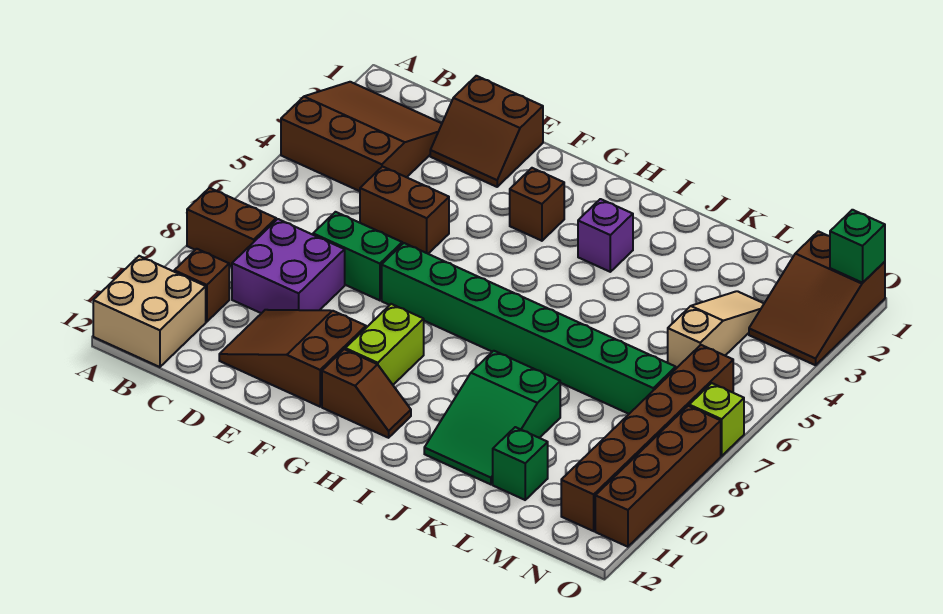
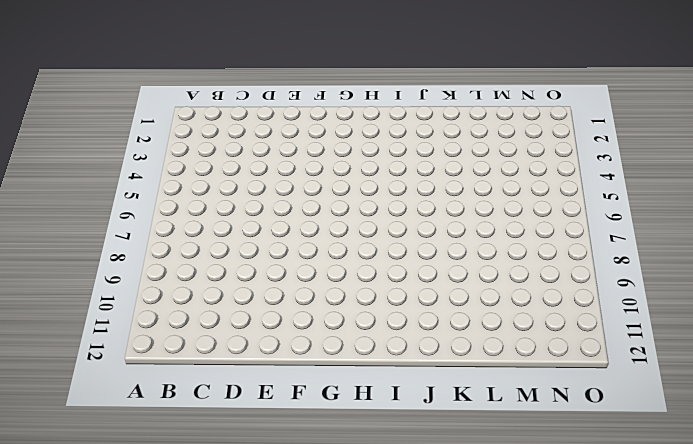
none -> brown slope A2:C4 level 1 top 4
none -> brown brick A8:B8 level 1
none -> tan brick A11:B12 level 1

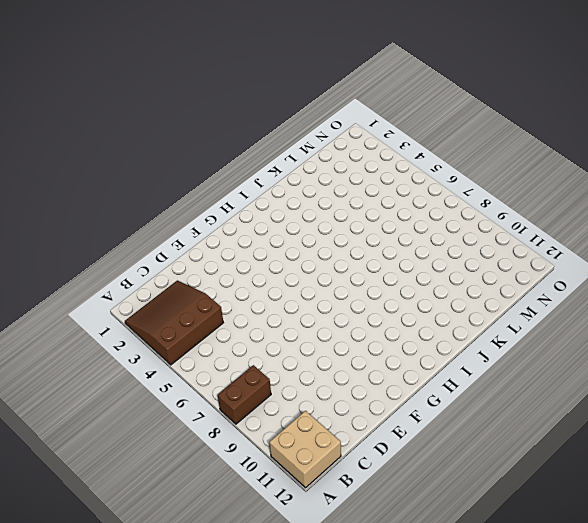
none -> brown brick B10 level 1
none -> purple brick C8:D9 level 1
none -> brown slope D1:E2 level 1 top 1

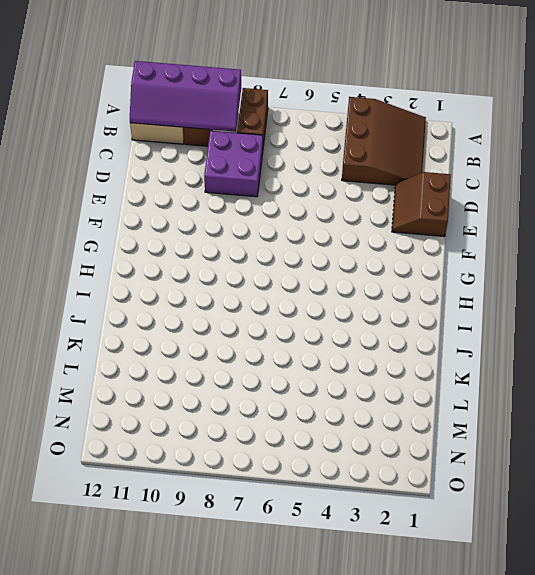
purple slope A9:B12 level 2 top A -> none
none -> brown brick D5:E5 level 1
none -> green brick D7:E7 level 1
none -> brown slope D10:F11 level 1 top F

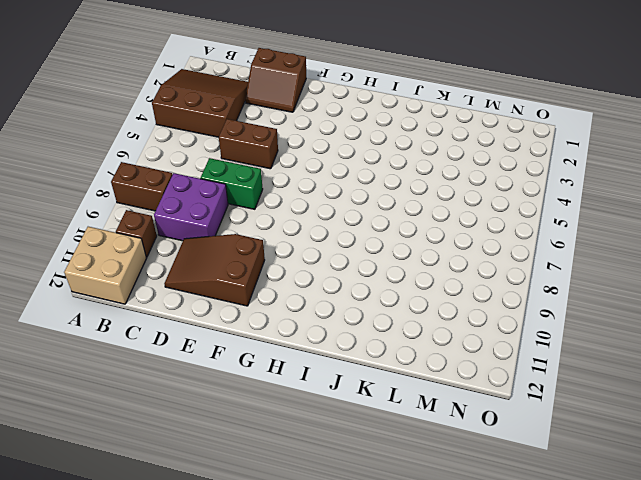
none -> green brick F7:M7 level 1
none -> brown brick G3 level 1
none -> lime brick G9:G10 level 1

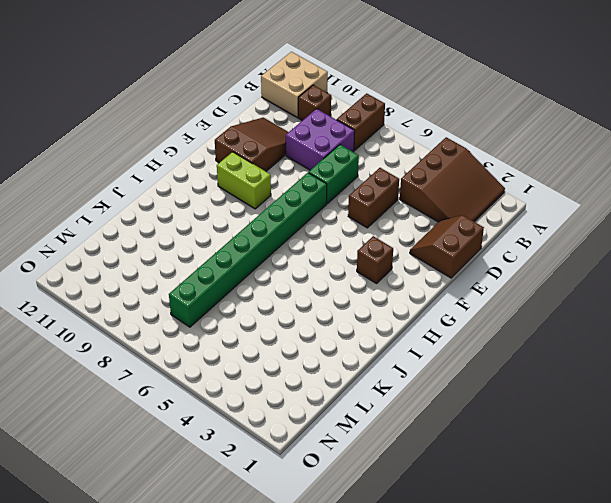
none -> brown slope G11:H11 level 1 top G
none -> purple brick I3 level 1
none -> green slope J9:K11 level 1 top 9

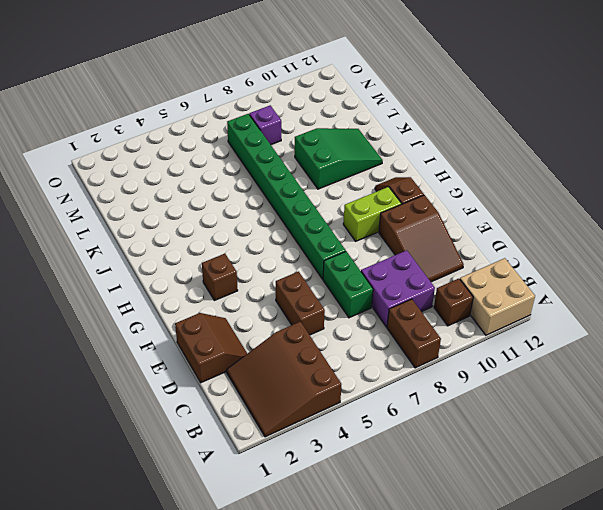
purple brick M8 level 1 -> purple brick I3 level 1
none -> green brick L11 level 1
none -> tan slope M3:M5 level 1 top 5
none -> brown slope N1:O3 level 1 top 1

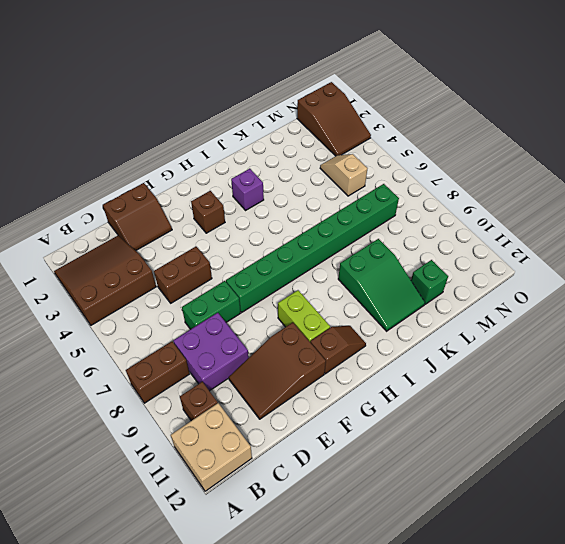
tan slope M4:M5 level 1 top 5 -> tan slope M3:M5 level 1 top 5
none -> brown brick N6:N11 level 1
none -> lime brick O7 level 1
none -> brown brick O8:O11 level 1

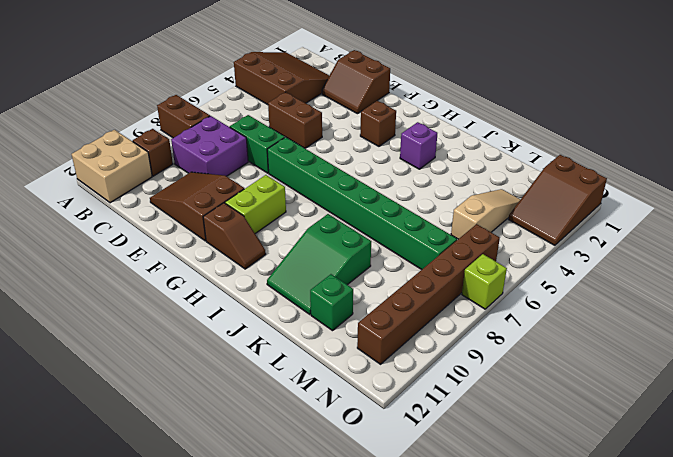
none -> brown brick O8:O11 level 1
none -> green brick O1 level 2

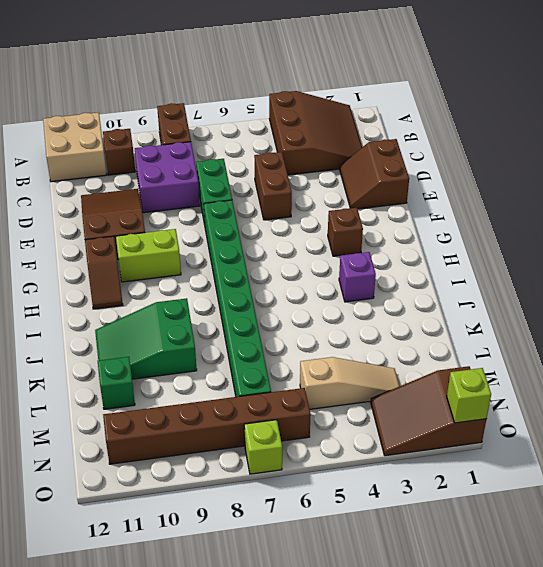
lime brick O1 level 2 -> green brick O1 level 2
none -> brown brick O8:O11 level 1

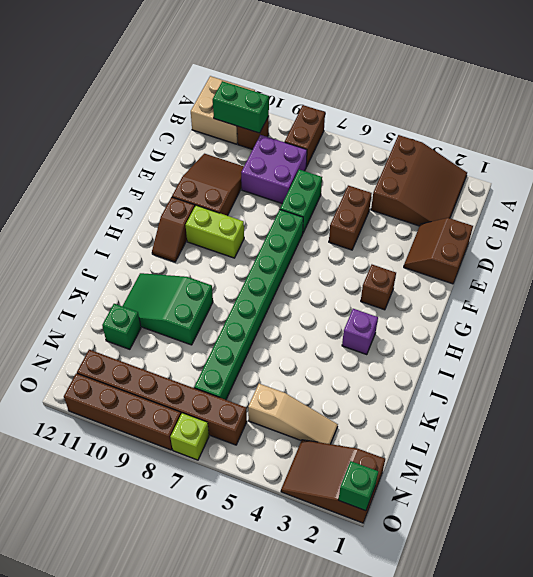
green brick B10:B11 level 2 -> none

